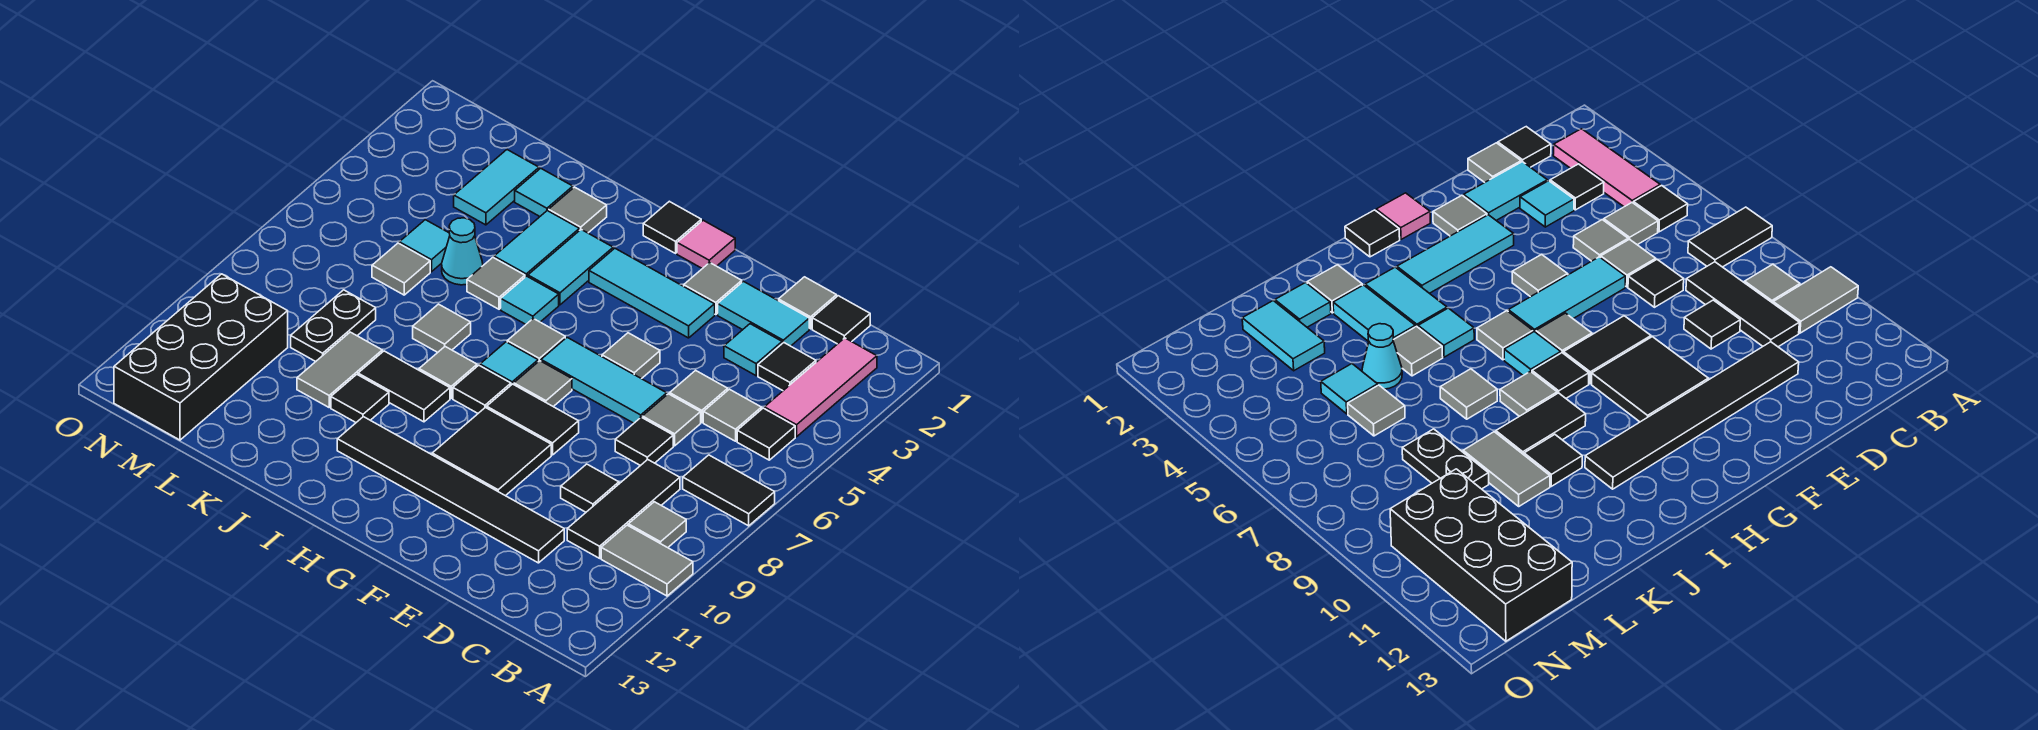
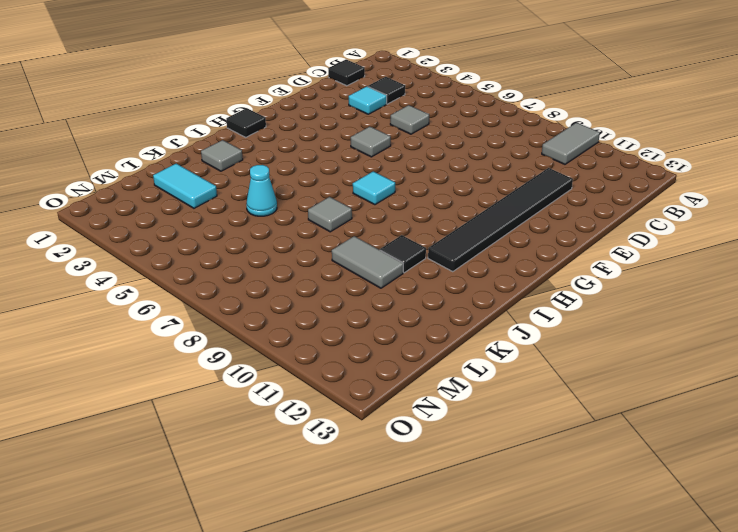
none -> black tile A7:B7 level 1
none -> pink tile B2:B4 level 1
none -> black tile B5 level 1
none -> grey tile B9 level 1

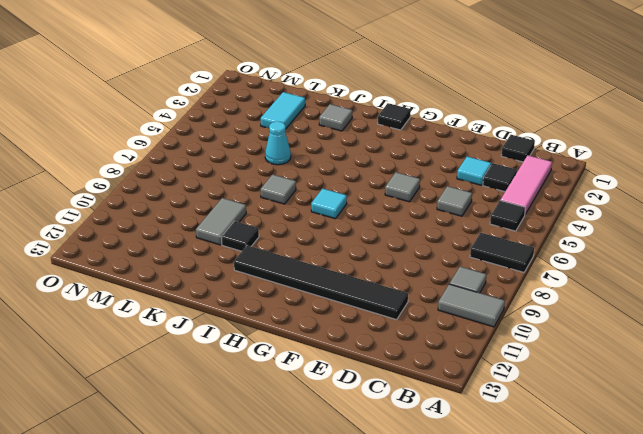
none -> grey tile C5 level 1
none -> black tile C8:C10 level 1
none -> grey tile D1 level 1
none -> cyan tile D2:E2 level 1

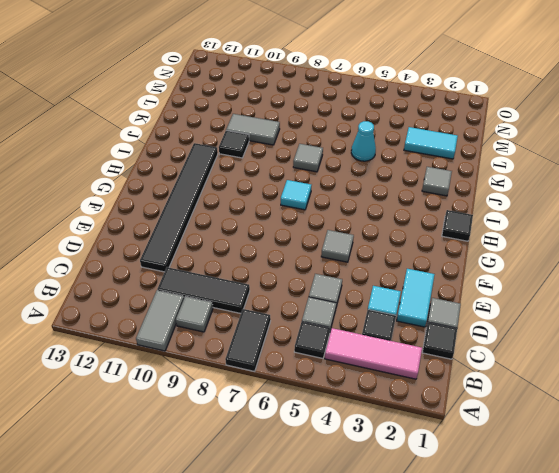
none -> grey tile D6 level 1
none -> black tile D7 level 1
none -> black tile D9 level 1
none -> cyan tile E6:G6 level 1

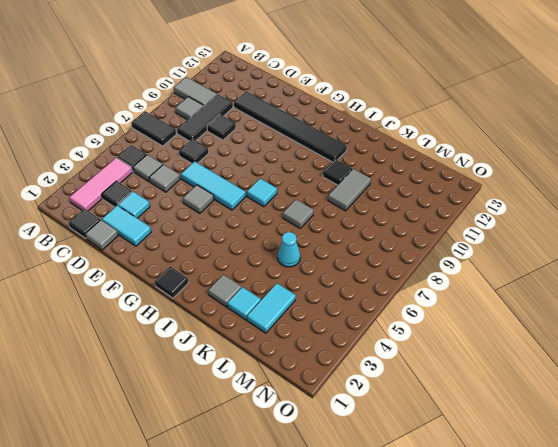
none -> grey tile D6 level 1
none -> grey tile F2 level 1
none -> cyan tile F3:H3 level 1
none -> black tile F8:G8 level 1

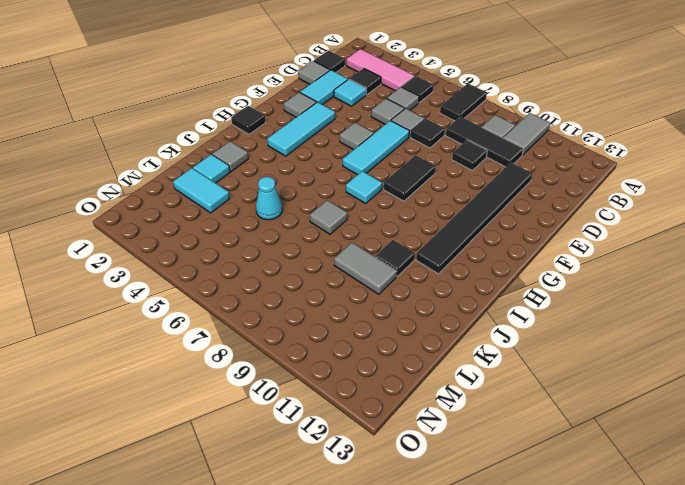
none -> black tile F9:G10 level 1
none -> pink tile G1 level 1
none -> grey tile G7 level 1
none -> grey tile H6 level 1

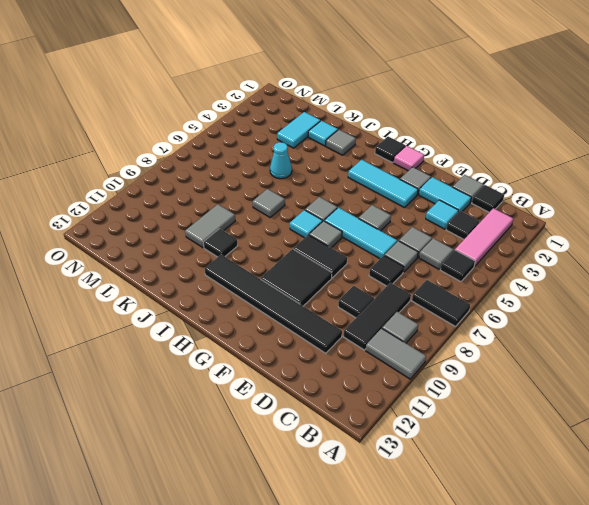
none -> black tile H8 level 1
none -> cyan tile I3:I4 level 1
none -> cyan tile I5 level 1
none -> grey tile I8 level 1

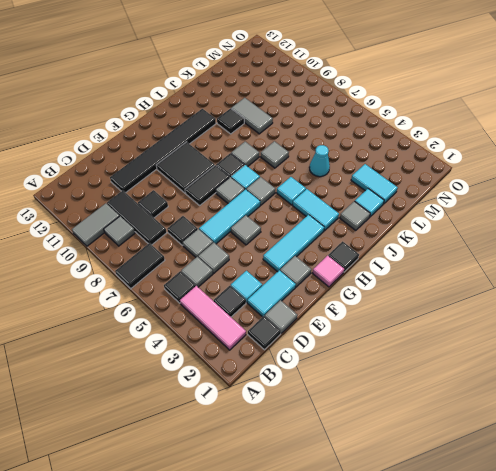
none -> black tile I9:J9 level 1
none -> cyan tile J3:J4 level 1
none -> grey tile J5 level 1
none -> cyan tile L5 level 1

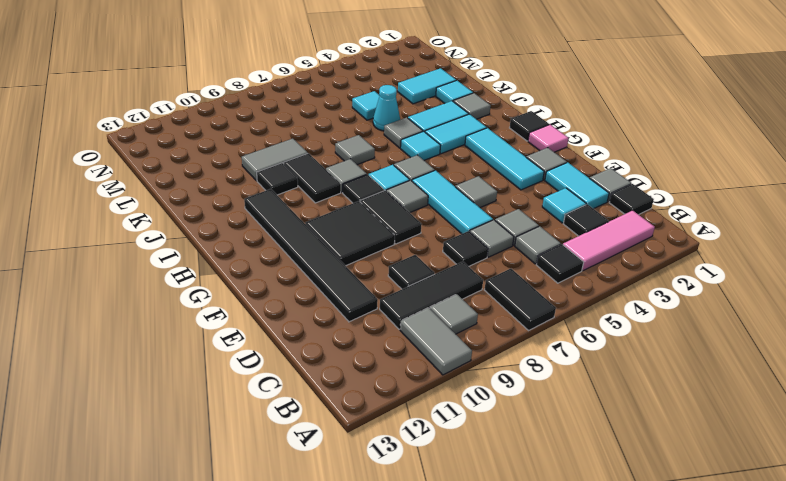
none -> grey tile L6 level 1
none -> black plate L8:L9 level 1
none -> black brick M10:N13 level 1

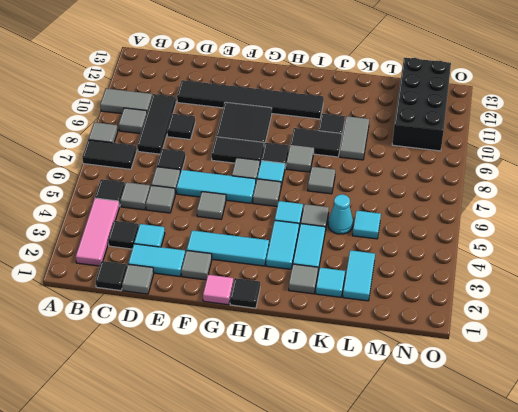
grey tile A8 level 1 -> grey tile L6 level 1
none -> black plate L8:L9 level 1

